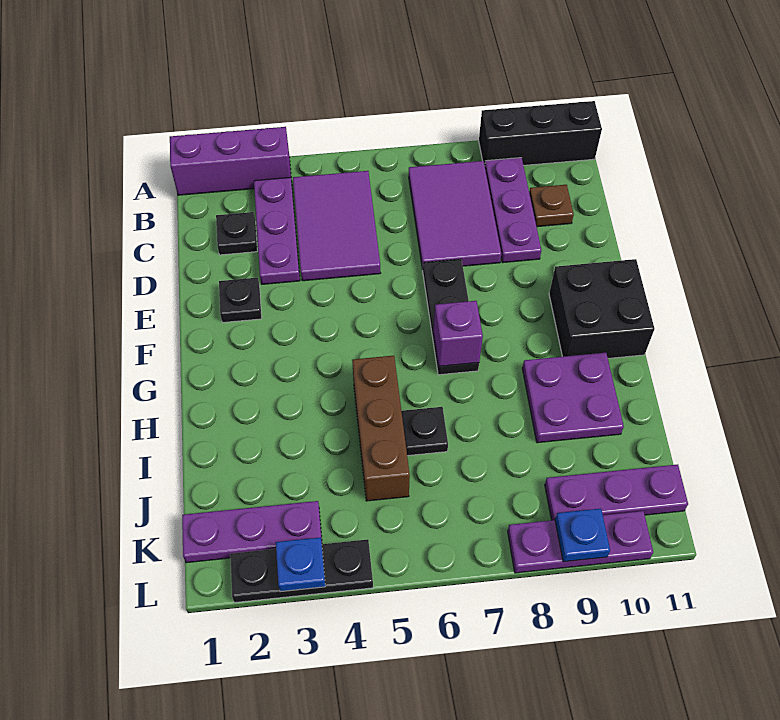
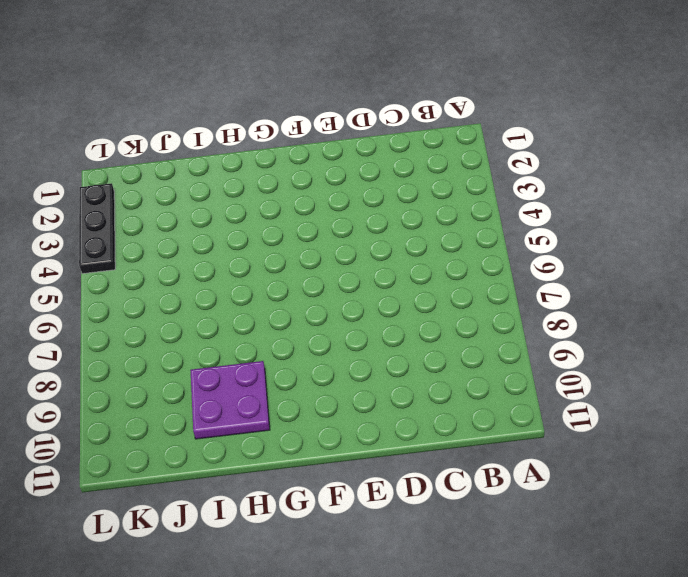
none -> purple brick A1:A3 level 1
none -> black brick A9:A11 level 1
none -> purple plate B3:D3 level 1

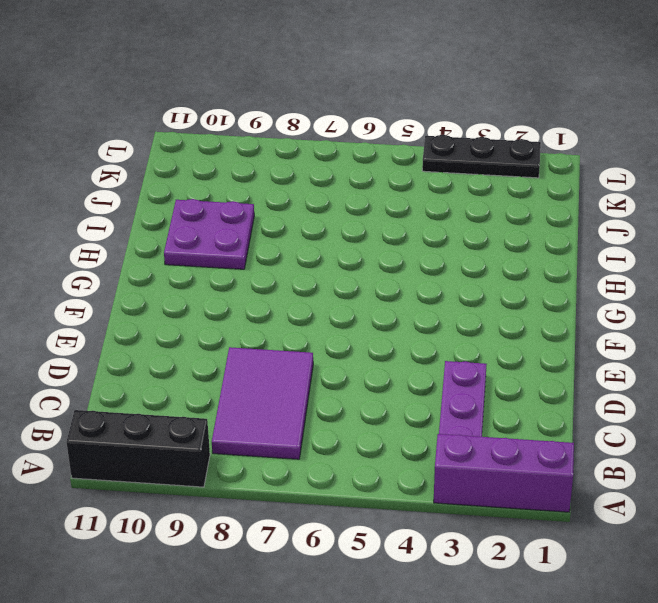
none -> purple tile B4:D5 level 1
none -> purple plate B9:D9 level 1
none -> black plate C2 level 1

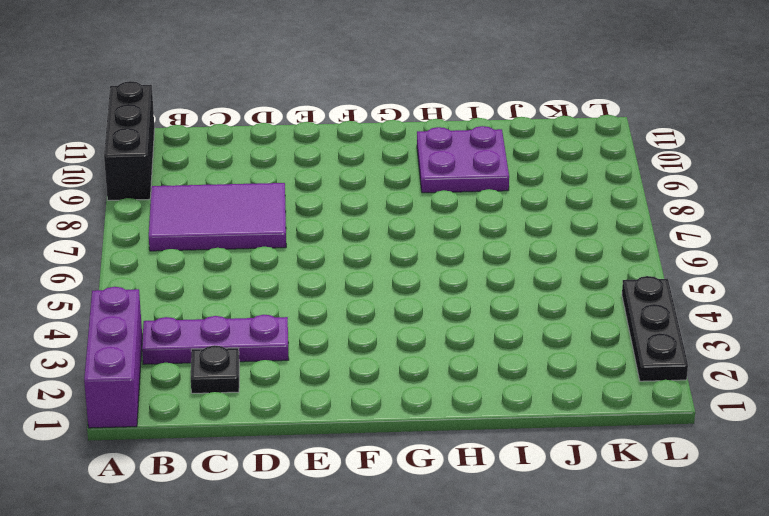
none -> purple tile B4:D5 level 1
none -> purple plate B9:D9 level 1
none -> brown plate C10 level 1

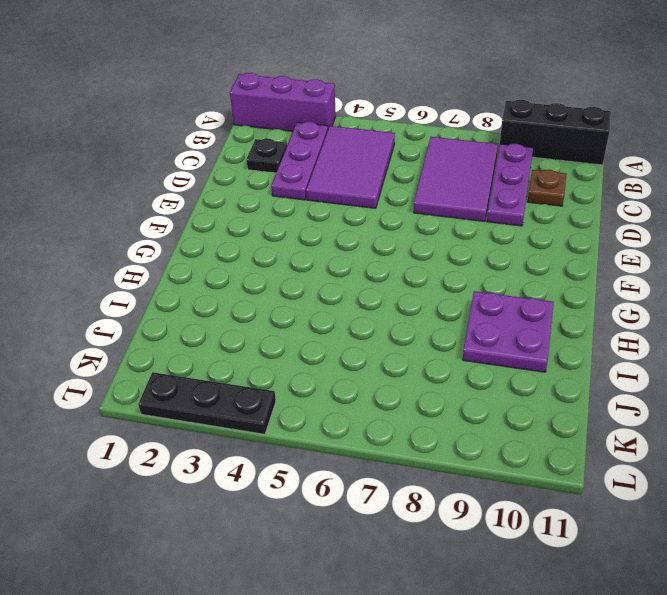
none -> black plate E2 level 1
none -> black plate E7:G7 level 1
none -> black brick F10:G11 level 1

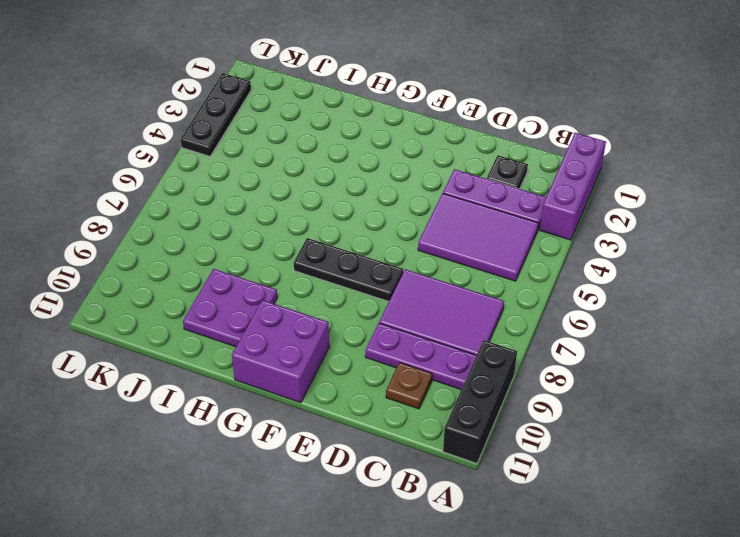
purple brick F10:G11 level 1 -> black brick F10:G11 level 1
none -> black plate E2 level 1
none -> brown brick H5:J5 level 1
none -> black plate I6 level 1

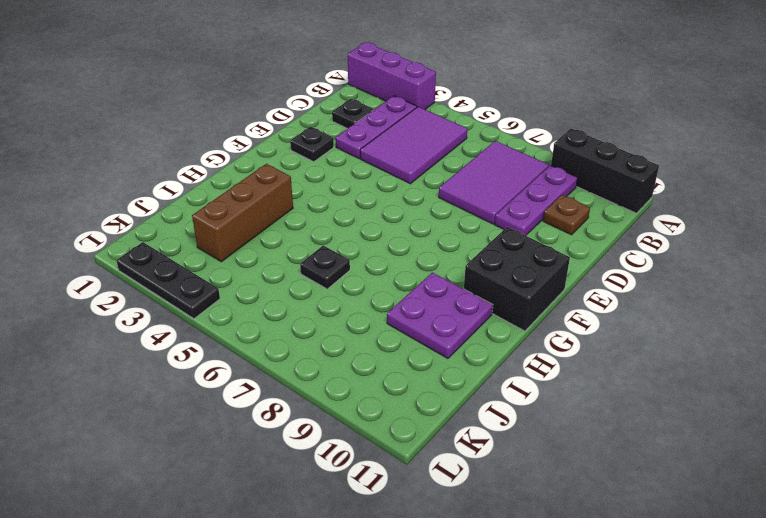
brown brick H3:J3 level 1 -> brown brick H5:J5 level 1
none -> black plate E7:G7 level 1
none -> purple plate K1:K3 level 1
none -> purple plate K9:K11 level 1

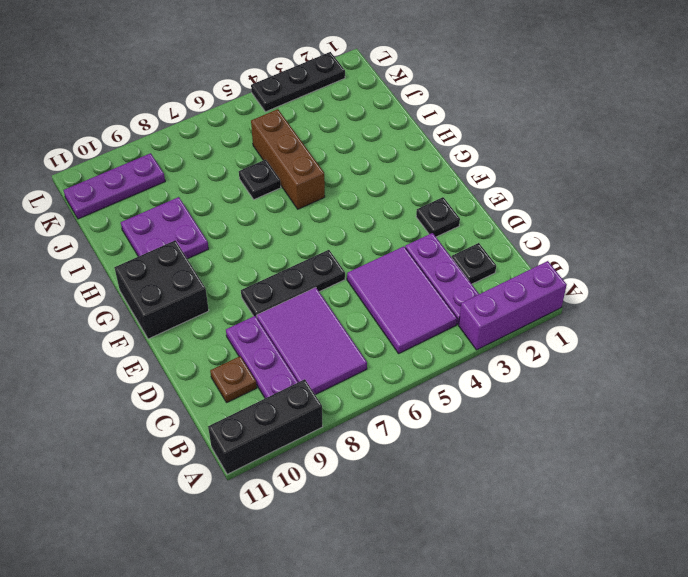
black plate E6:E8 level 1 -> black plate E7:G7 level 1
none -> purple plate K1:K3 level 1
none -> purple plate L8:L10 level 1
none -> purple brick G7 level 2

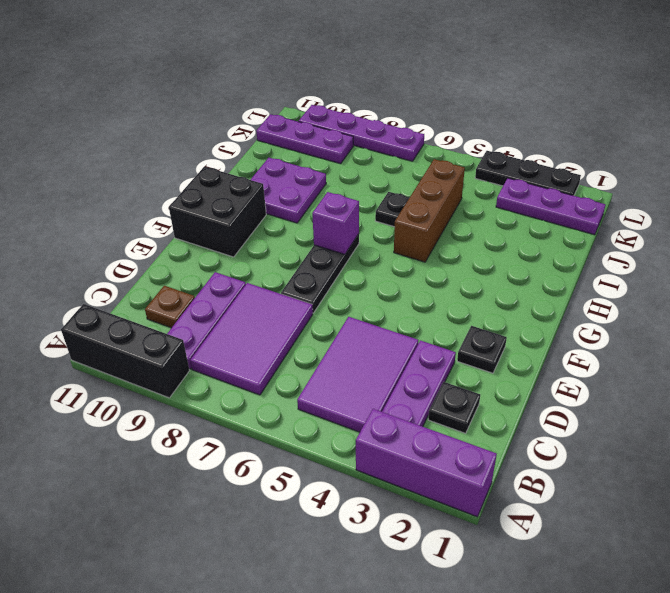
purple plate L7:L10 level 1 -> purple plate L8:L10 level 1
none -> blue plate L3 level 2
none -> blue plate L9 level 2

